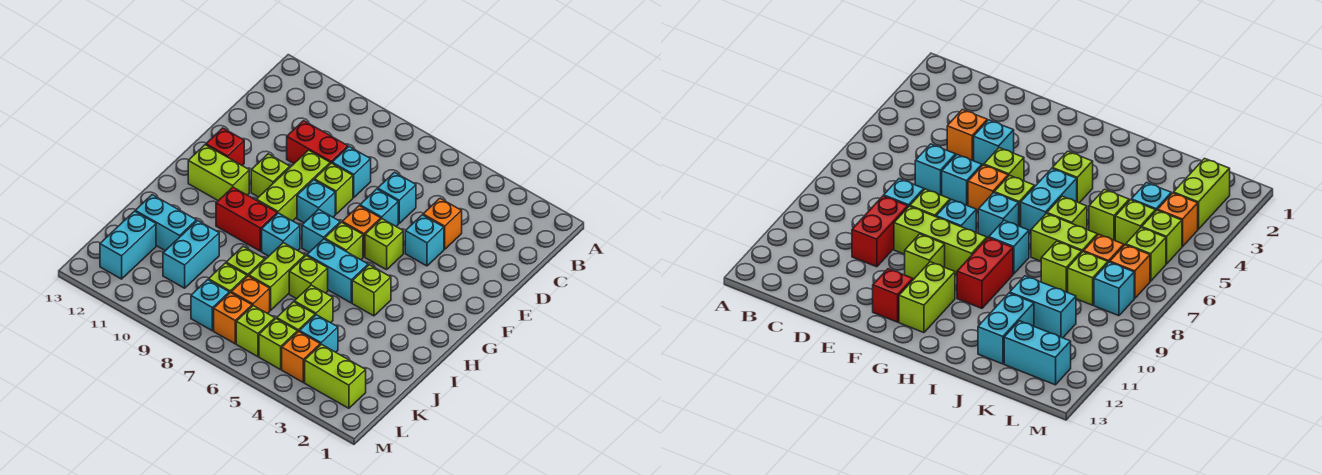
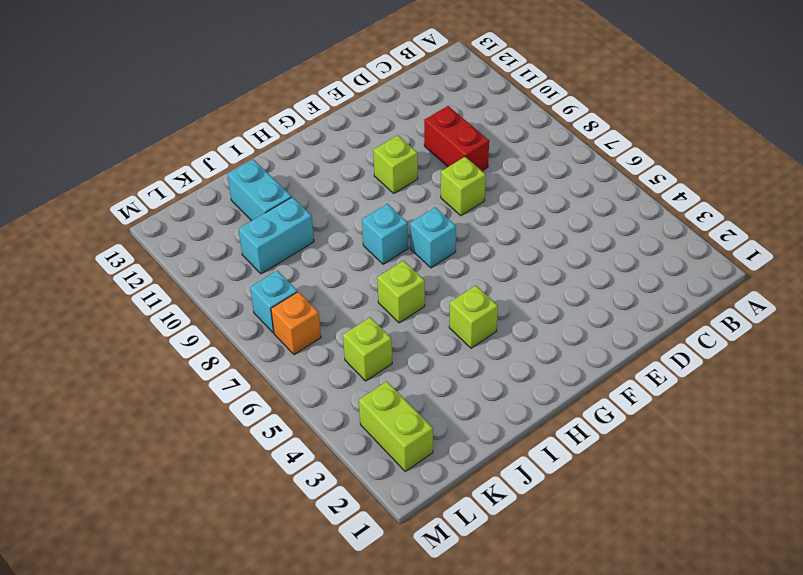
none -> orange brick D4 level 1
none -> cyan brick D6 level 1
none -> cyan brick D8 level 1
none -> cyan brick E4 level 1

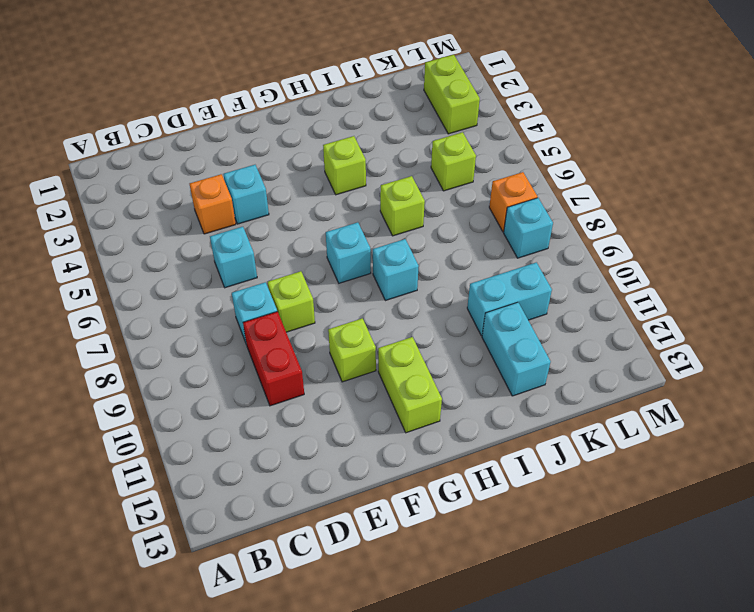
none -> cyan brick E6 level 1
none -> lime brick E9:G9 level 1
none -> lime brick F5 level 1
none -> orange brick F6 level 1

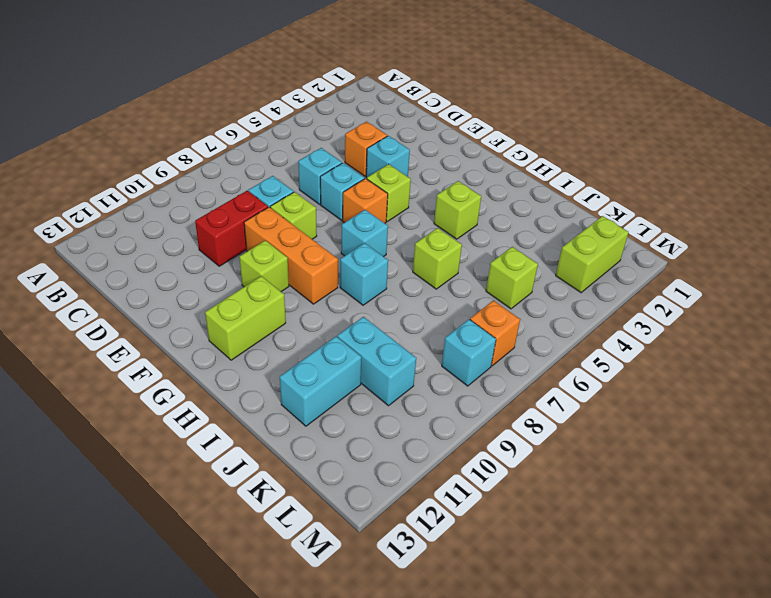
orange brick E9:G9 level 1 -> lime brick E9:G9 level 1
none -> cyan brick F8 level 1
none -> red brick F12 level 1
none -> lime brick G6 level 1
none -> cyan brick H5:H6 level 1

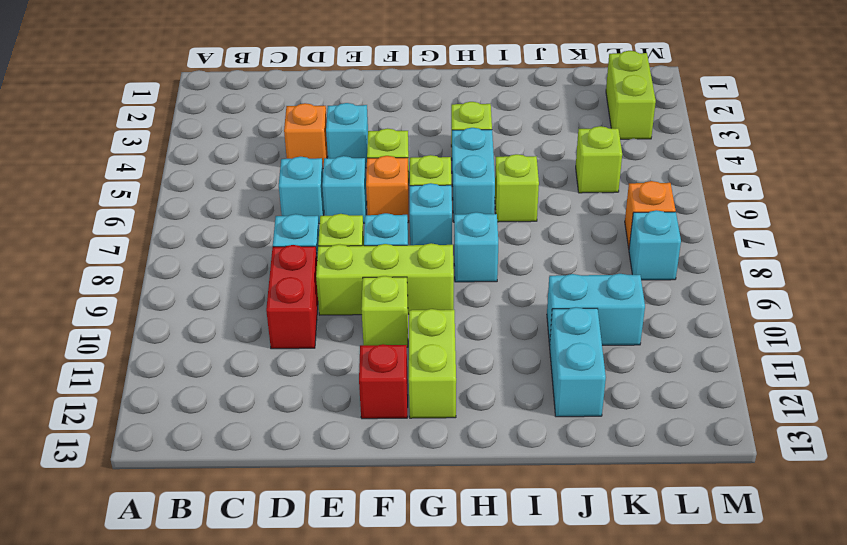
none -> red brick H9:H10 level 1
none -> lime brick I7:J7 level 1
none -> lime brick J5 level 1
none -> lime brick J8 level 1

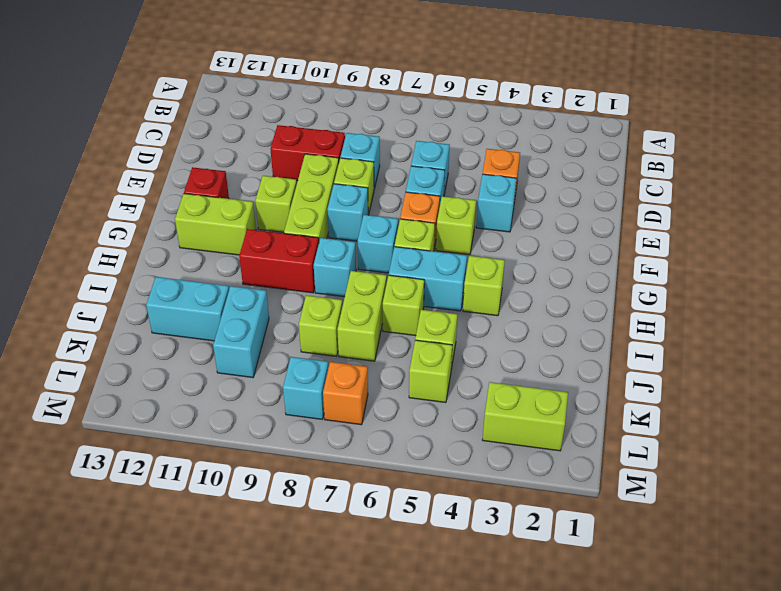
none -> cyan brick K4 level 1
none -> orange brick K7 level 1
none -> lime brick K8 level 1
none -> cyan brick K12:L12 level 1

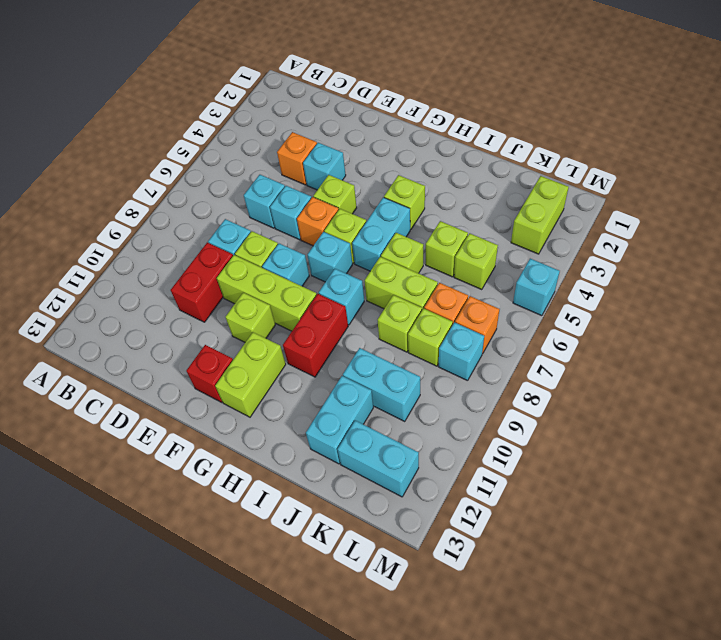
cyan brick M5 level 1 -> cyan brick K4 level 1
none -> orange brick L4 level 1
none -> lime brick L5 level 1
none -> lime brick L6 level 1

